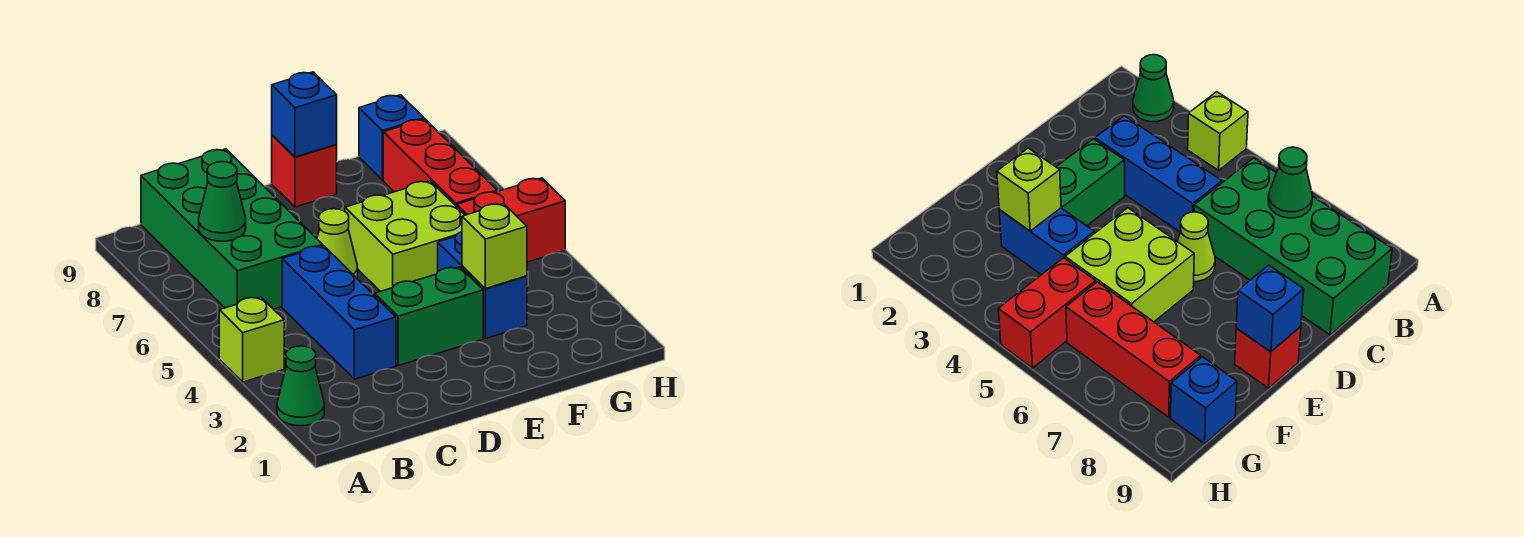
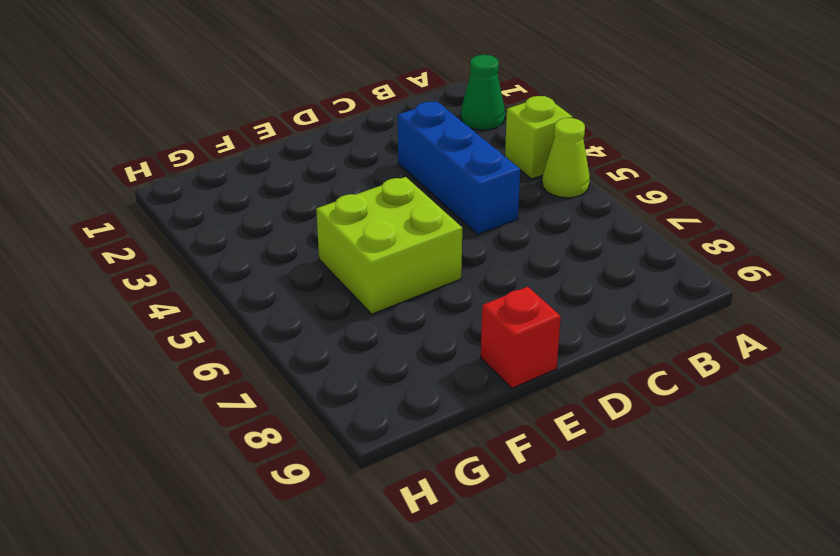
lime cone A5 level 1 -> lime cone D6 level 1
none -> green brick B6:C9 level 1
none -> green brick D3:E3 level 1
none -> blue brick F3:F4 level 1

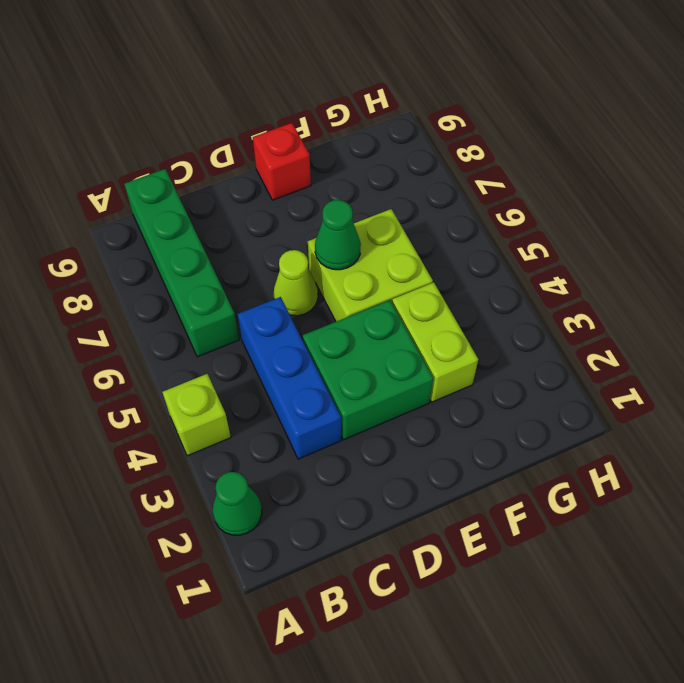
green brick B6:B9 level 1 -> green brick B6:C9 level 1
green brick D3:E4 level 1 -> green brick D3:E3 level 1
green cone E6 level 2 -> green cone B7 level 2
lime brick F3:F4 level 1 -> blue brick F3:F4 level 1
none -> red brick G5:H5 level 1
none -> red brick G6:G8 level 1
none -> blue brick G9 level 1

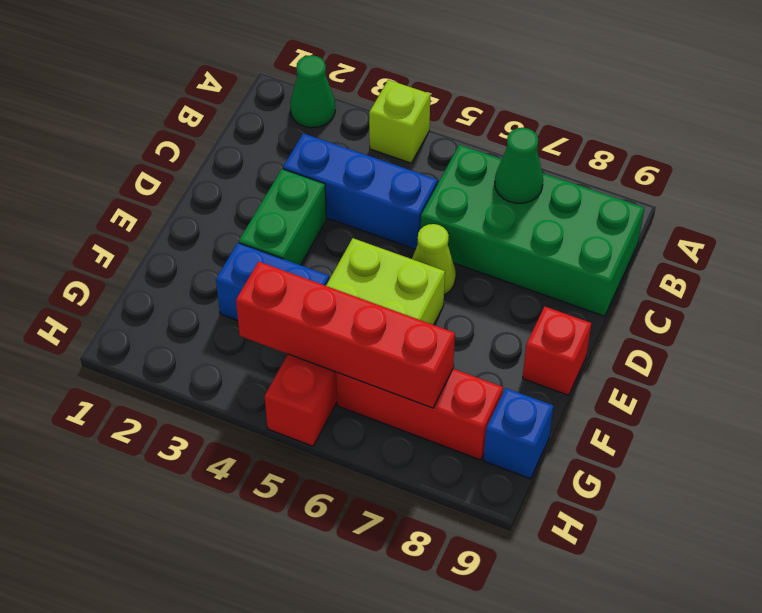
red brick G4:G7 level 2 -> none
none -> blue brick E9 level 2
none -> lime brick F3 level 2

